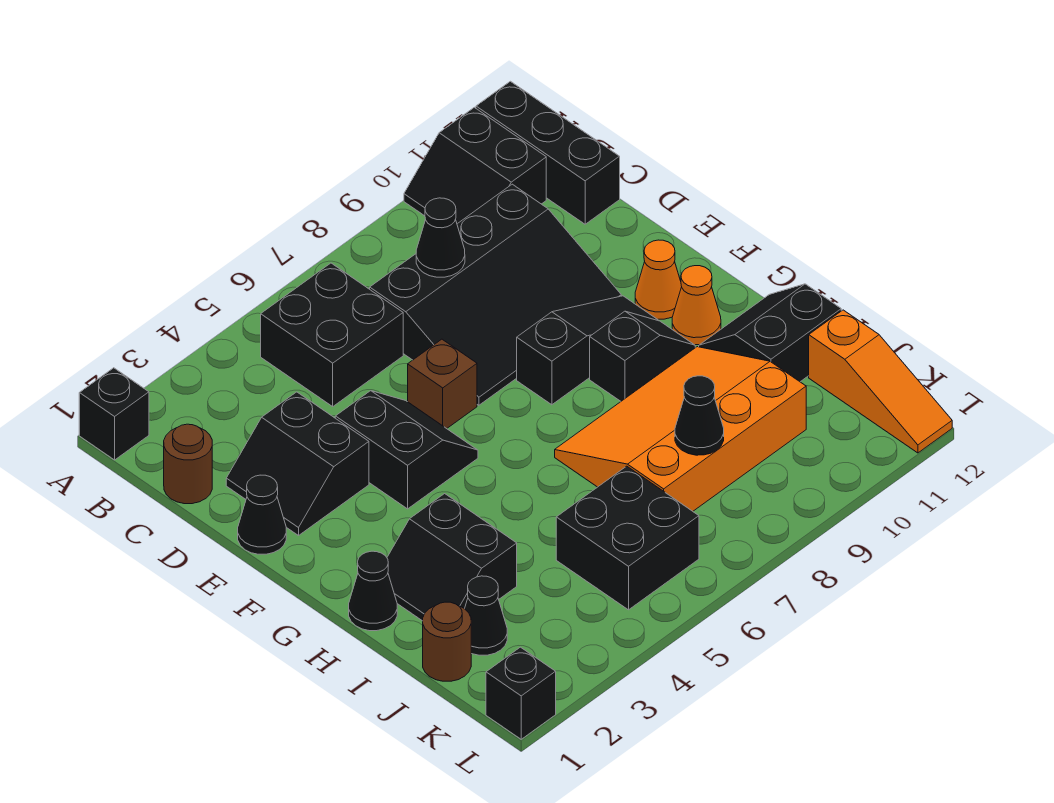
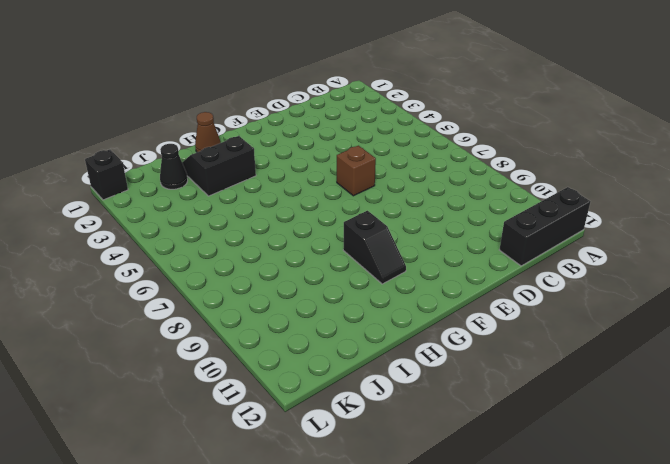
brown cone H1 level 1 -> black cone H1 level 1
none -> black brick A1 level 1
none -> black slope A10:B11 level 1 top 11
none -> black brick B5:C6 level 1

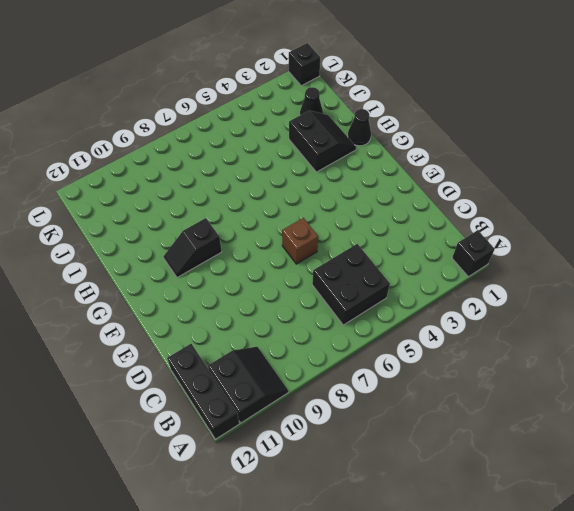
none -> brown round brick C1 level 1
none -> black slope C7:E10 level 1 top C
none -> black slope D2:E3 level 1 top 3

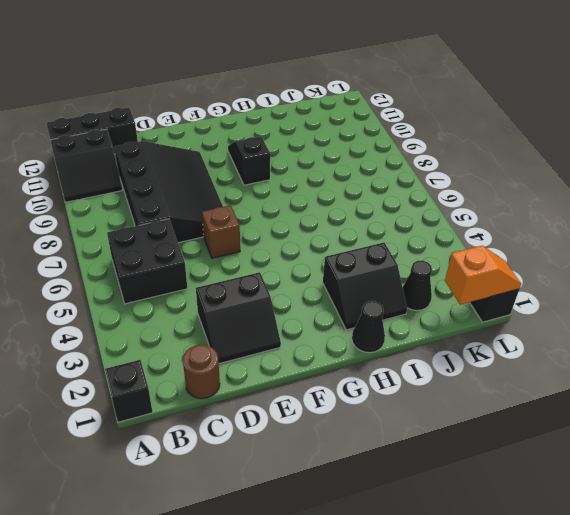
orange slope K1:L1 level 2 top K -> none
none -> black cone E1 level 1
none -> black slope E4:F5 level 1 top 4
none -> black slope F8:F10 level 1 top 8

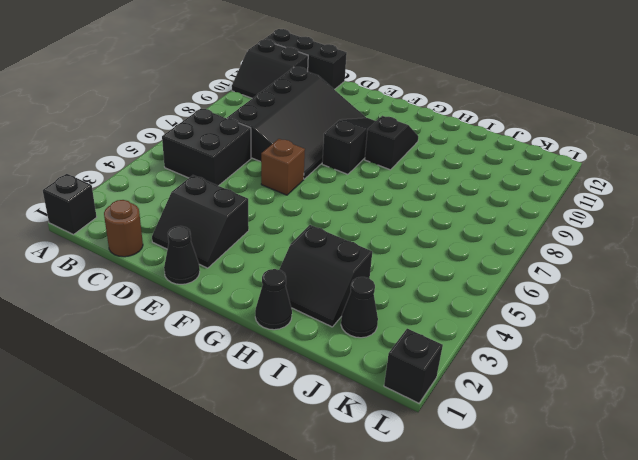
none -> black slope E4:F5 level 1 top 4
none -> orange cone F11 level 1
none -> orange cone G11 level 1

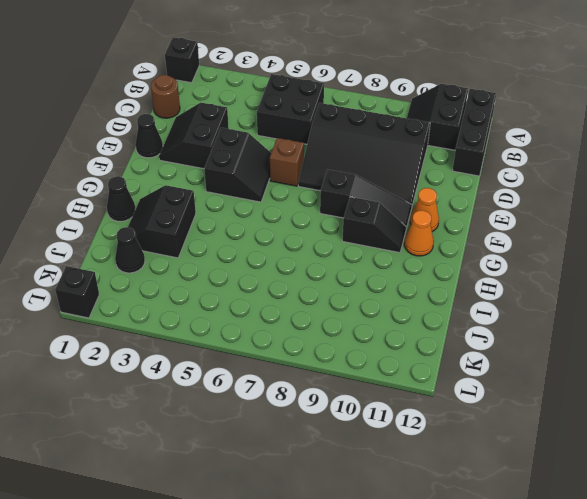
none -> orange slope H7:J10 level 1 top J
none -> black slope H11:I12 level 1 top I
none -> brown round brick J1 level 1

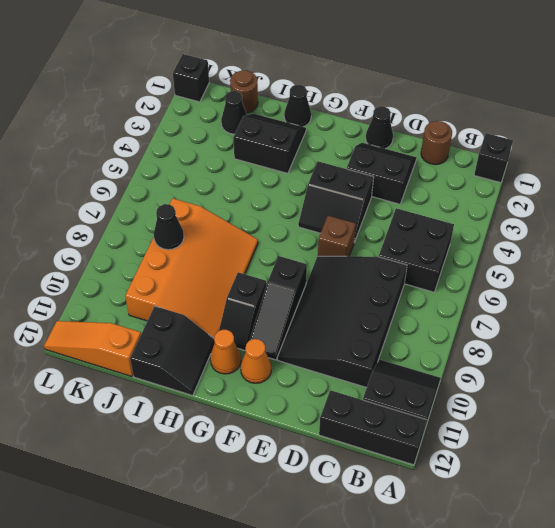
none -> black brick J5:K6 level 1
none -> black cone C8 level 2

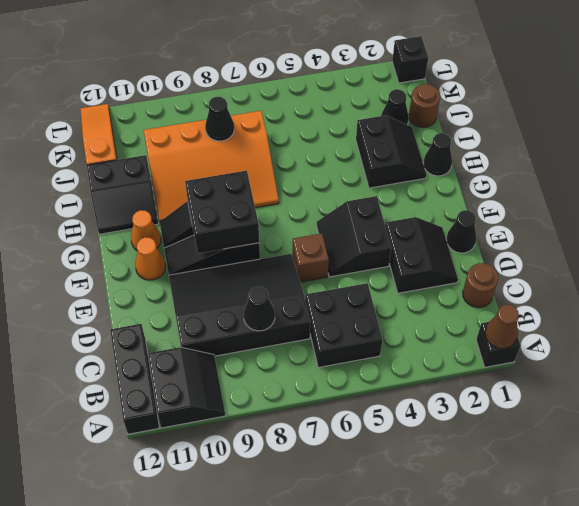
brown cone A1 level 2 -> none
black brick F8:G9 level 2 -> black brick J5:K6 level 1

